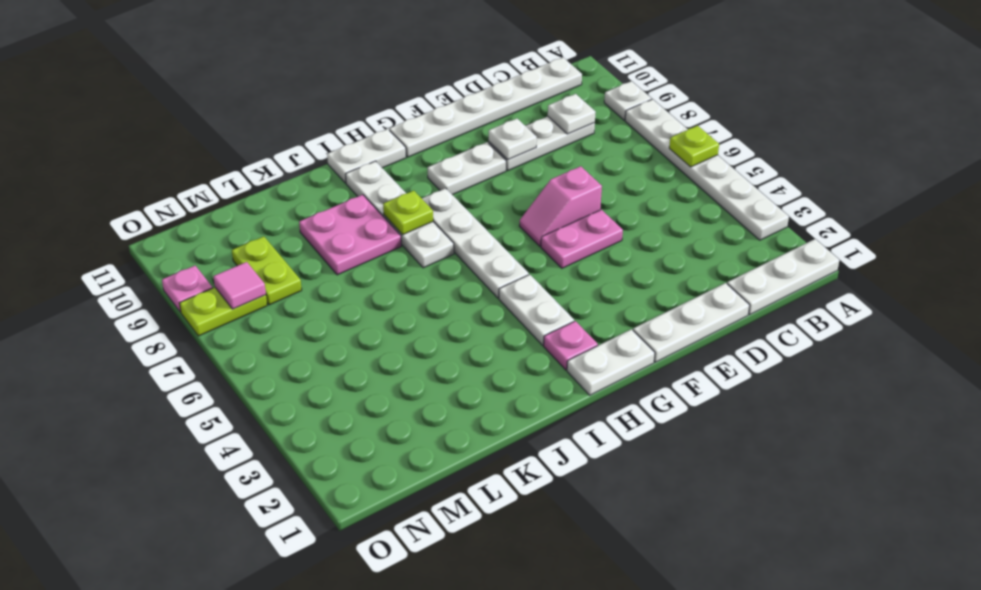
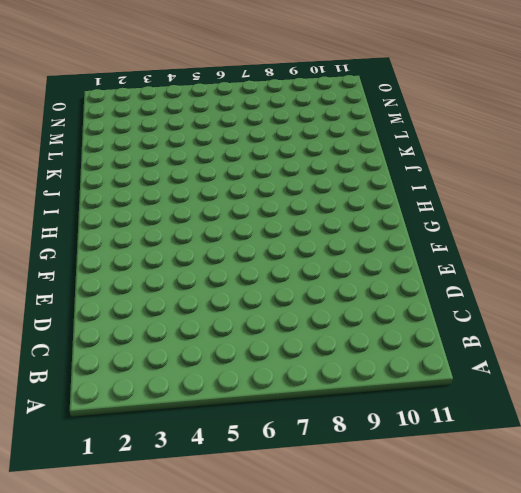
none -> white plate A1:C1 level 1
none -> white plate A3:A8 level 1
none -> white plate A9 level 1

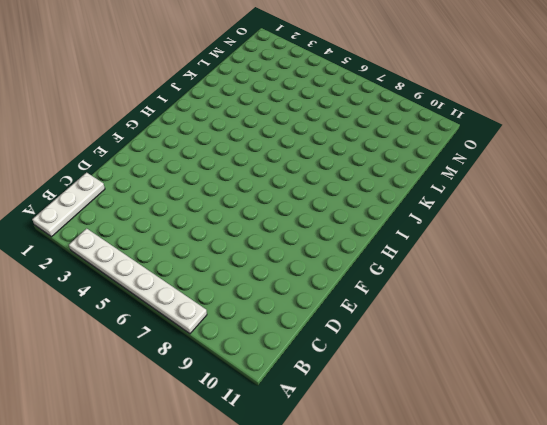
none -> white plate A9 level 1
none -> white plate B11:G11 level 1
none -> white plate C9:E9 level 1

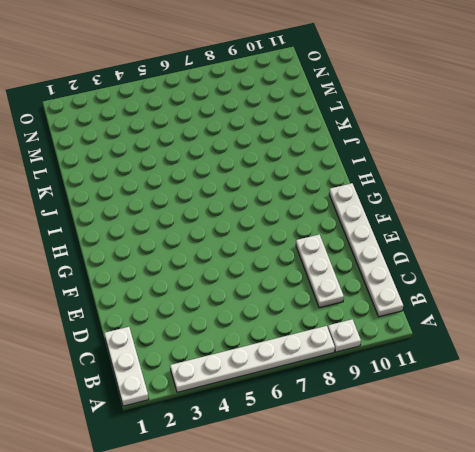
none -> white plate D1:F1 level 1
none -> pink plate E5:F5 level 1
none -> pink slope E6:F6 level 1 top E

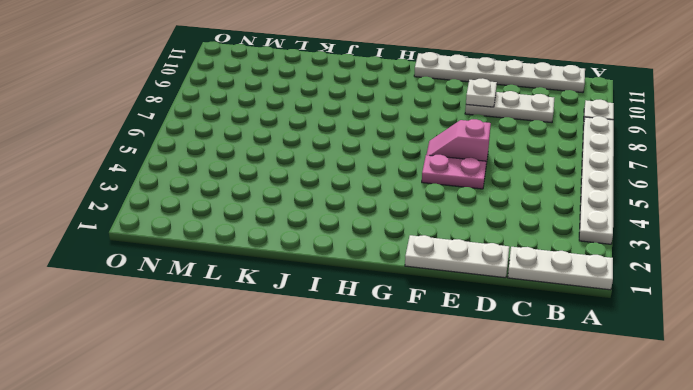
none -> white plate F9:G9 level 1
none -> white plate G1:H1 level 1
none -> pink plate H2 level 1

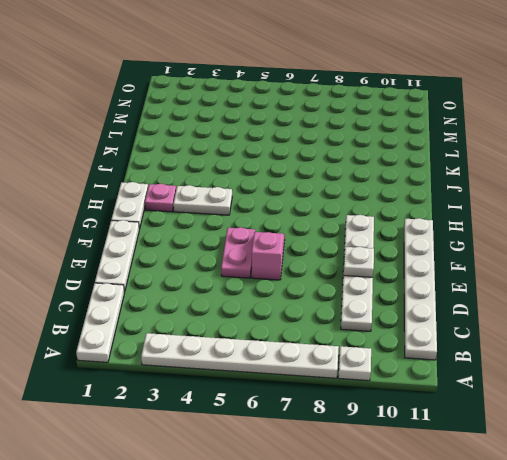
none -> white plate H5:H8 level 1
none -> white plate H11:I11 level 1
none -> white plate I7:I10 level 1

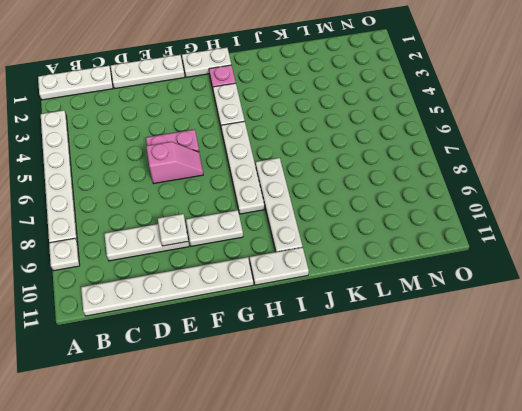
none -> pink plate J8:K9 level 1
none -> lime plate M8:M9 level 1
none -> lime plate N8:O8 level 1

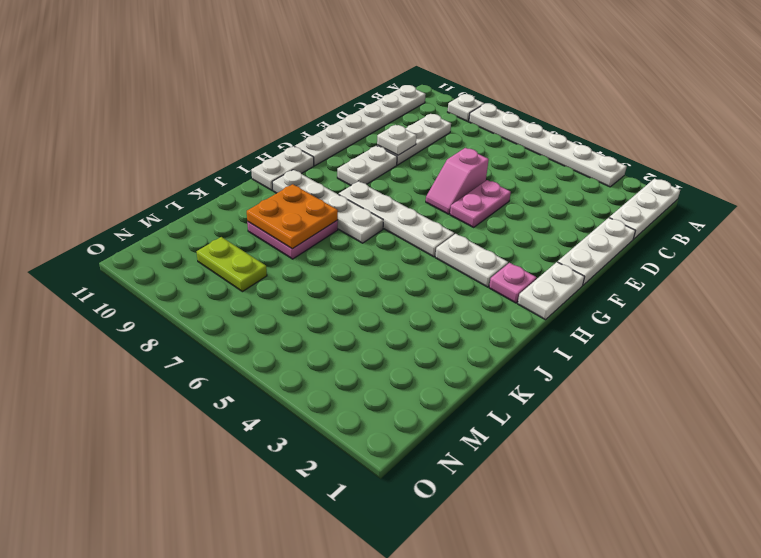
orange plate J8:K9 level 2 -> none
none -> lime plate N8:O8 level 1
none -> pink plate O9 level 1
none -> lime plate A6 level 2

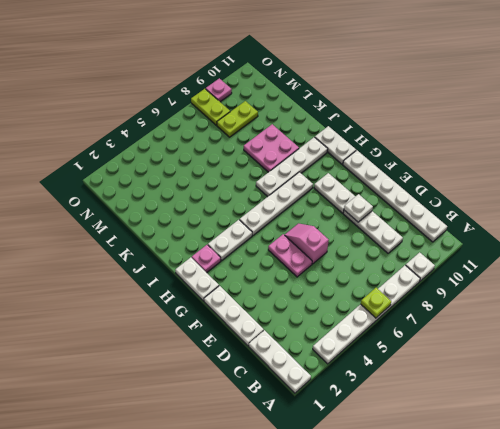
none -> white plate C9 level 2
none -> lime plate I8 level 2
none -> pink tile N8 level 2

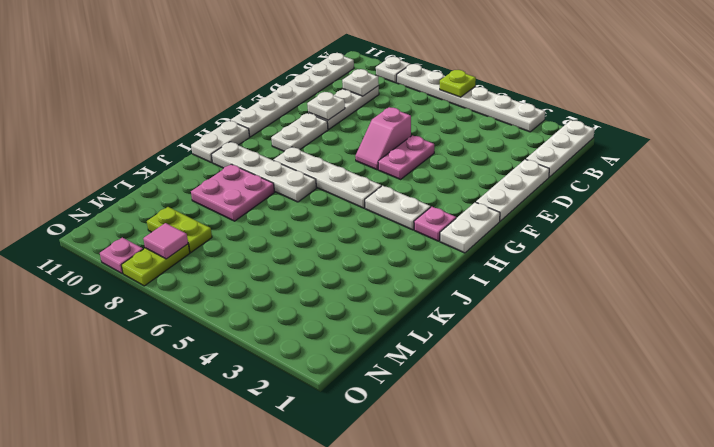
none -> lime plate I8 level 2

